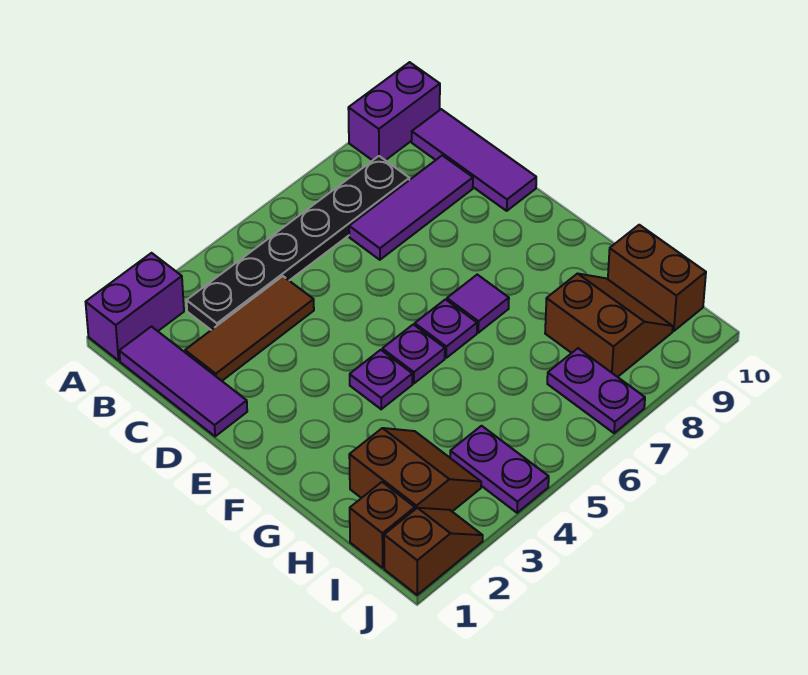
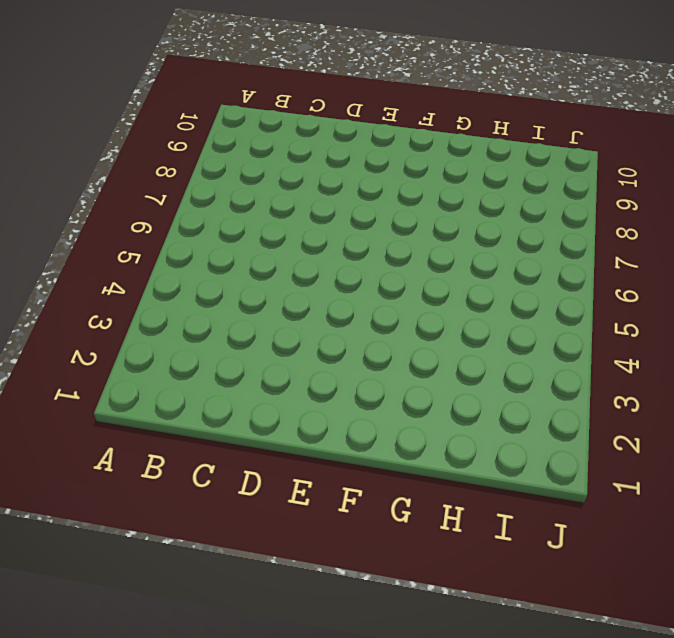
none -> purple brick A1:A2 level 1
none -> purple brick A9:A10 level 1
none -> purple tile B1:D1 level 1

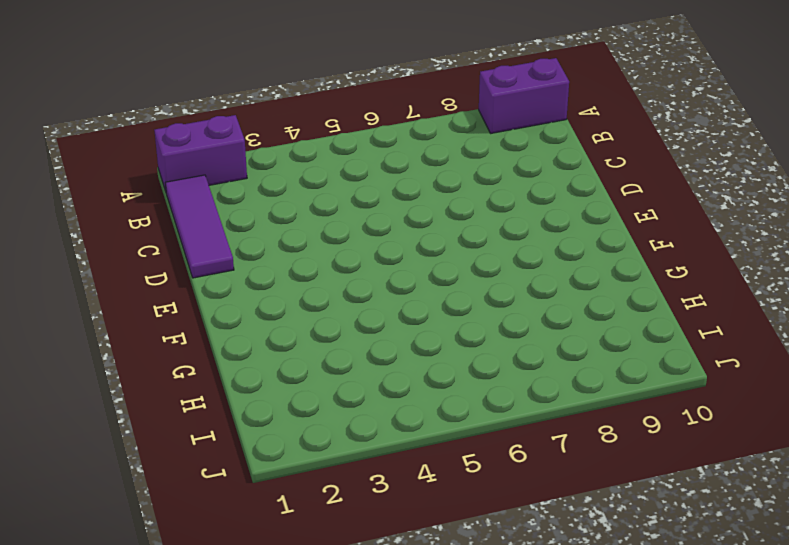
none -> black plate B3:B8 level 1
none -> purple tile B10:D10 level 1
none -> brown tile C2:C4 level 1

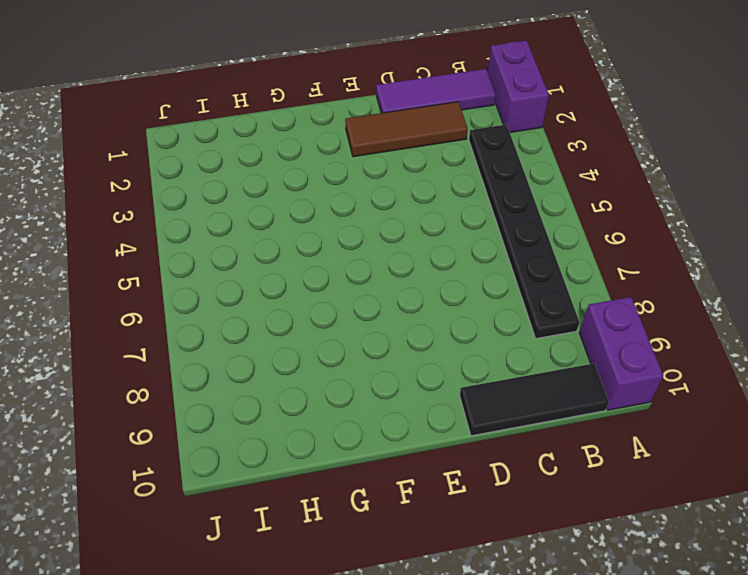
black tile B10:D10 level 1 -> purple tile B10:D10 level 1
brown tile C2:E2 level 1 -> brown tile C2:C4 level 1
none -> purple tile C7:C9 level 1
none -> purple plate F4 level 1
none -> purple plate F5 level 1

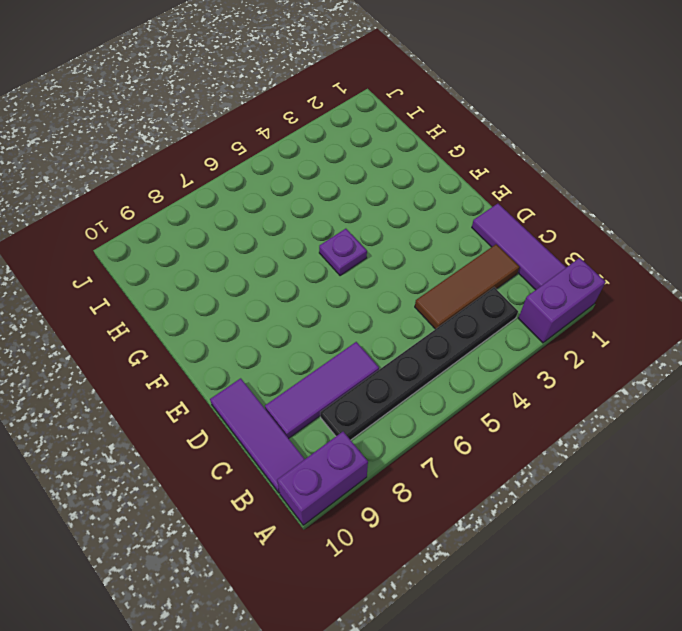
none -> purple plate F4 level 1
none -> purple plate F6 level 1
none -> purple tile F7 level 1

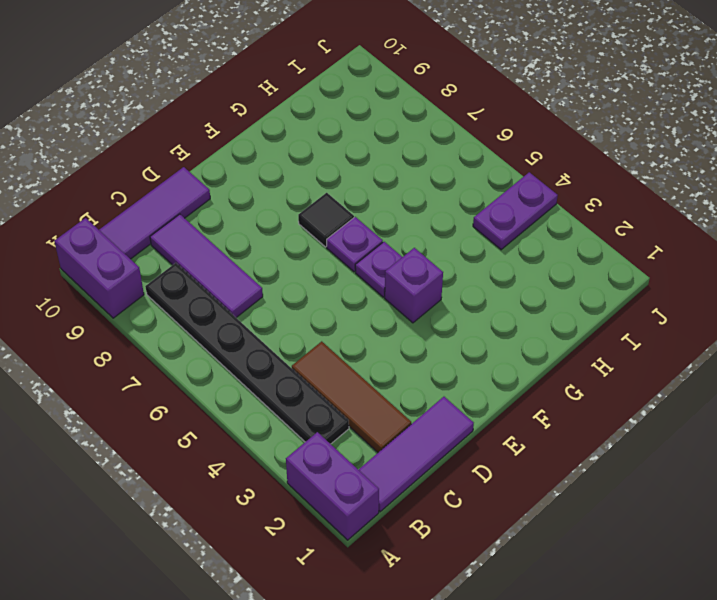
purple brick F4 level 1 -> purple plate F4 level 1
black tile F7 level 1 -> purple tile F7 level 1
none -> brown slope H2:I3 level 1 top 2
none -> brown slope H8:I9 level 1 top 8
none -> brown brick H10:I10 level 1

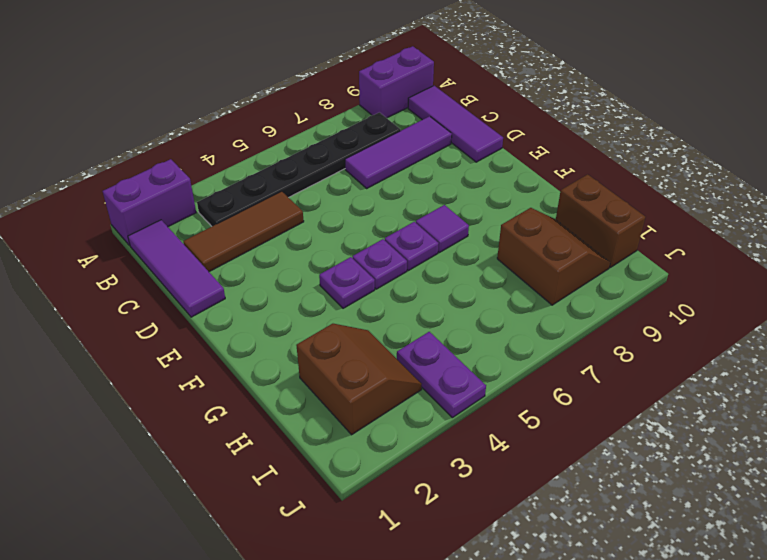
none -> brown brick I1 level 1
none -> purple plate I7:J7 level 1
none -> brown slope J1:J2 level 1 top 1

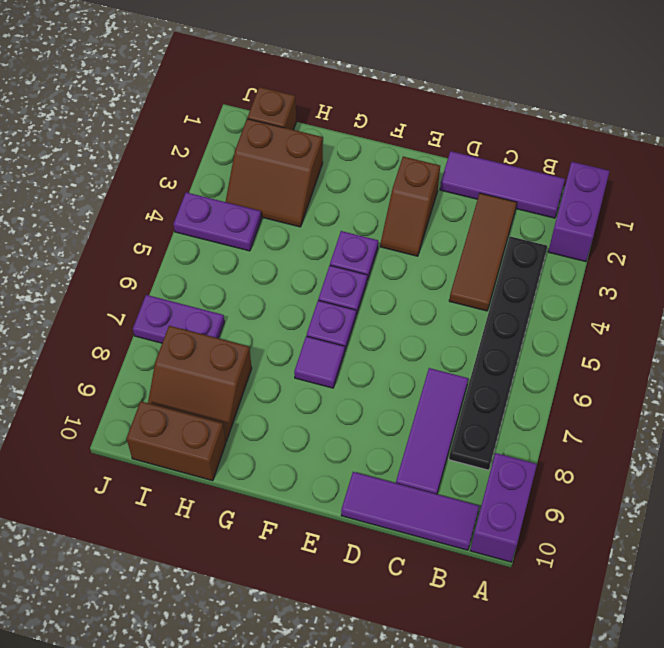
brown slope E2:E3 level 1 top 2 -> brown slope J1:J2 level 1 top 1

